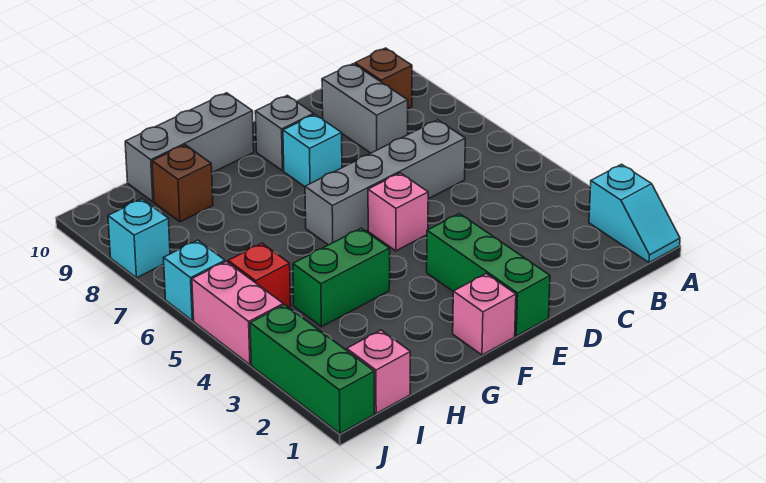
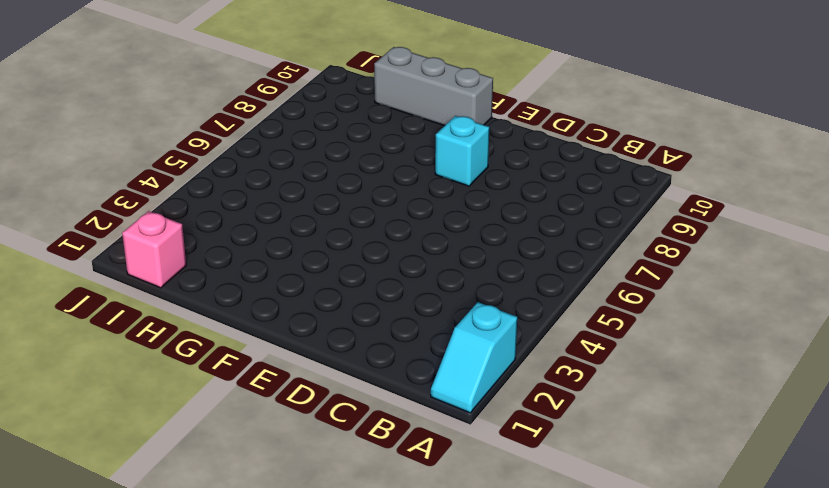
none -> brown brick B9 level 1
none -> grey brick C6:F6 level 1
none -> grey brick C8:C9 level 1

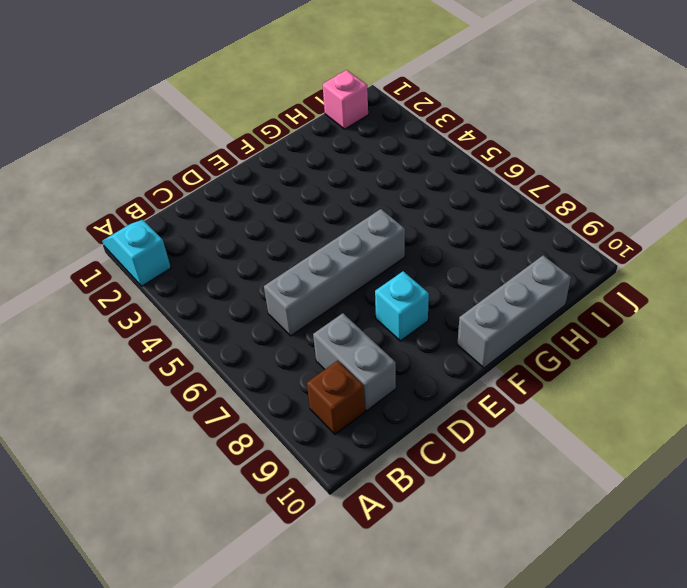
none -> green brick E1:E3 level 1
none -> pink brick E5 level 1
none -> grey brick E9 level 1

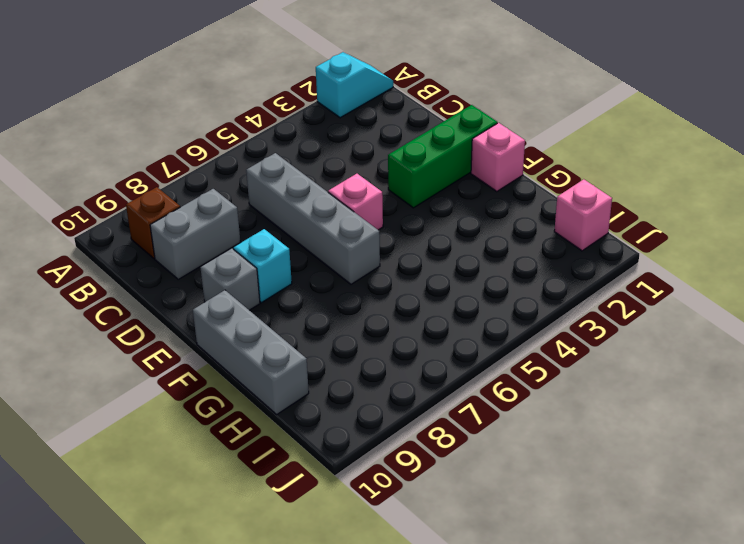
none -> green brick G4:H4 level 1
none -> brown brick H9 level 1
none -> red brick I5 level 1

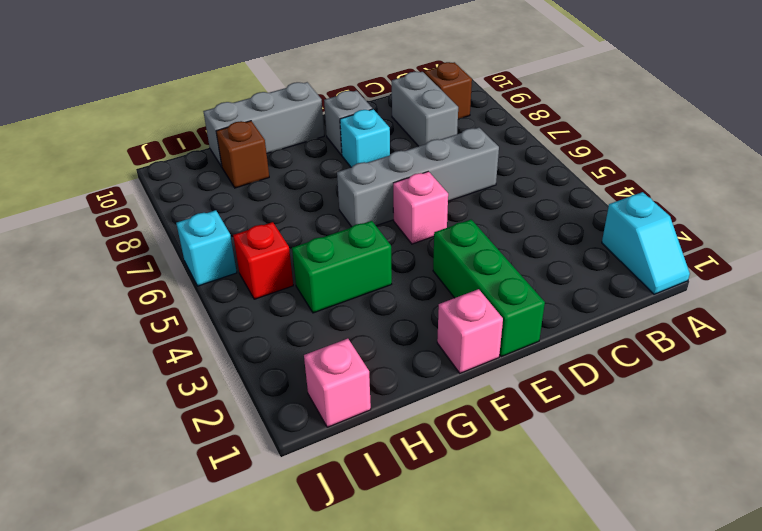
none -> green brick J1:J3 level 1
none -> pink brick J4:J5 level 1
none -> cyan brick J8 level 1

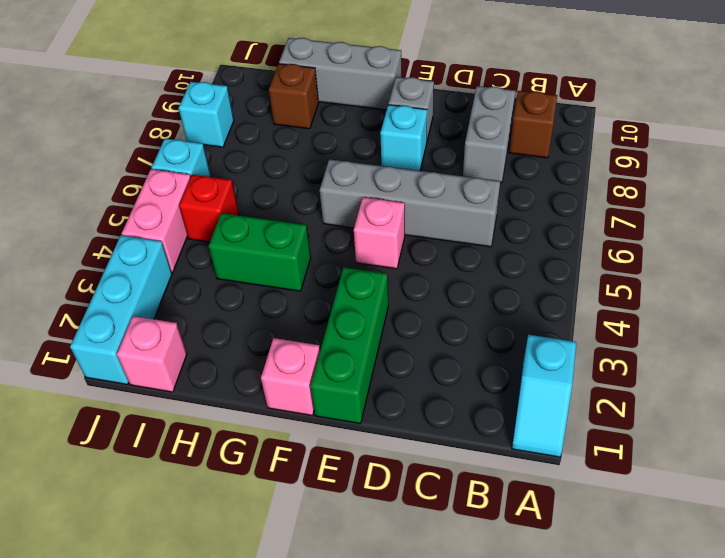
cyan brick J1:J3 level 1 -> green brick J1:J3 level 1

